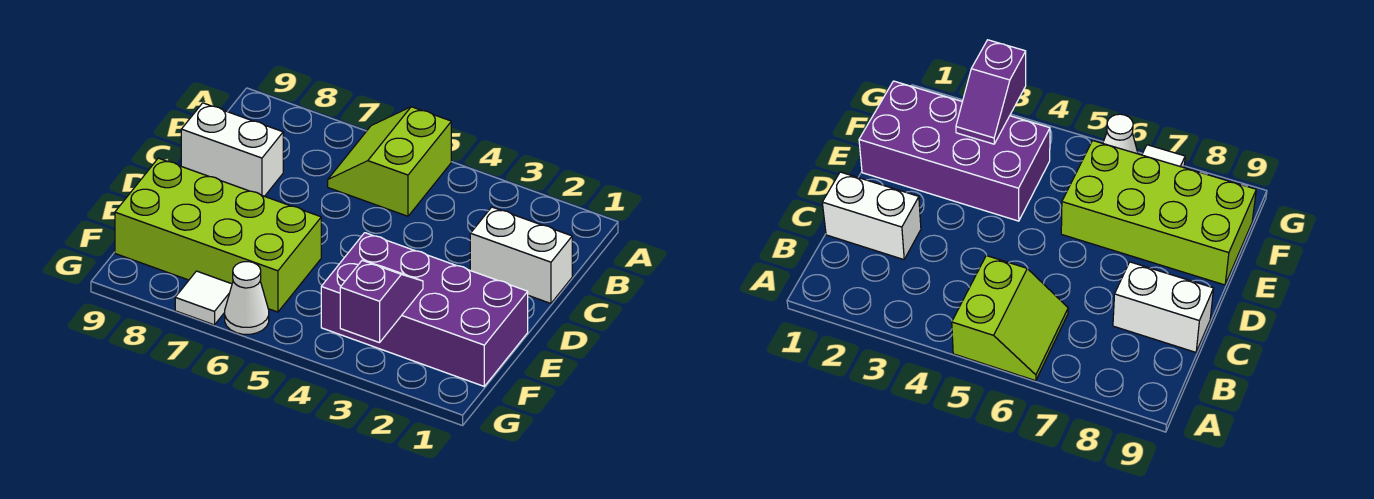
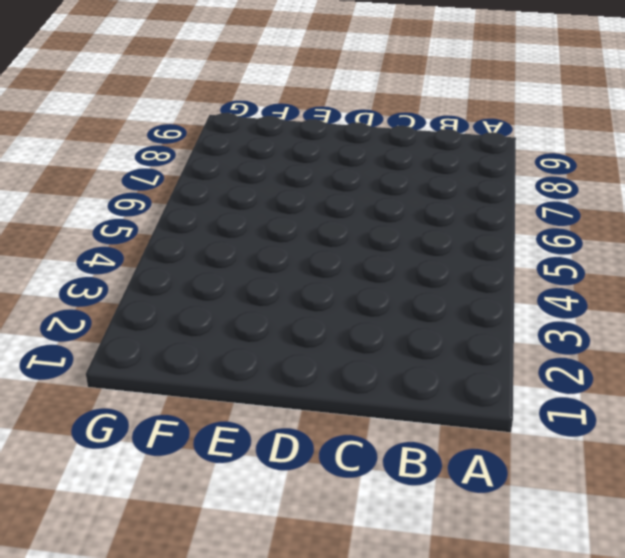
none -> lime slope A5:B6 level 1 top 5
none -> white brick C1:C2 level 1

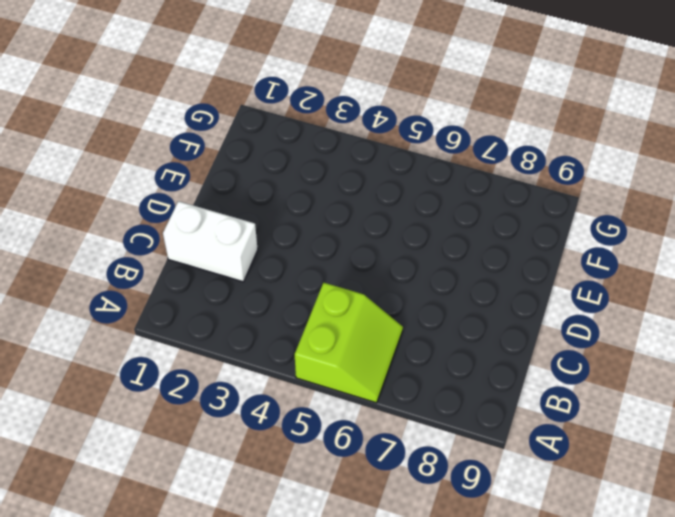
none -> white brick C8:C9 level 1
none -> purple brick E1:F4 level 1

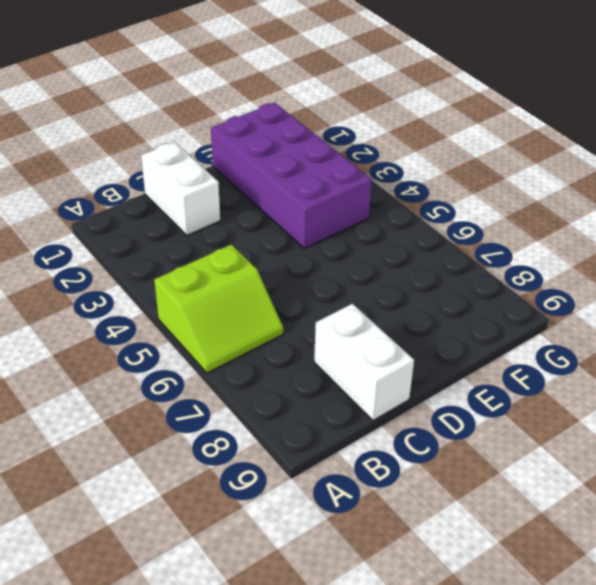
none -> lime brick E6:F9 level 1
none -> white cone G6 level 1

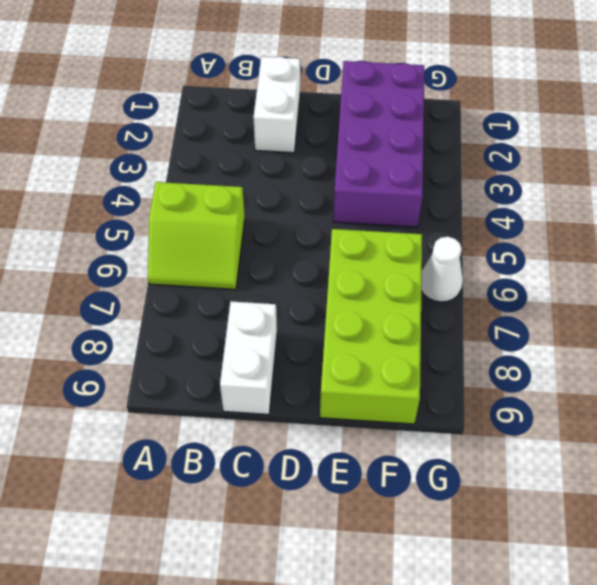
none -> white tile G7 level 1
none -> purple slope F3:G3 level 2 top G

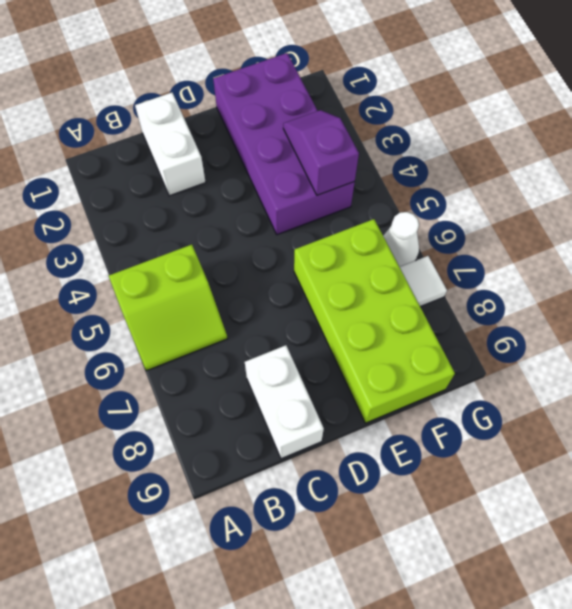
purple slope F3:F4 level 2 top 4 -> purple slope F3:G3 level 2 top G

